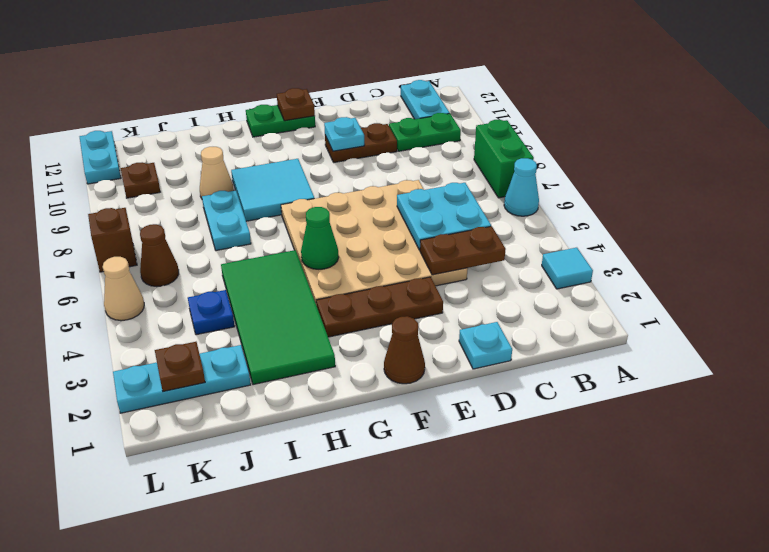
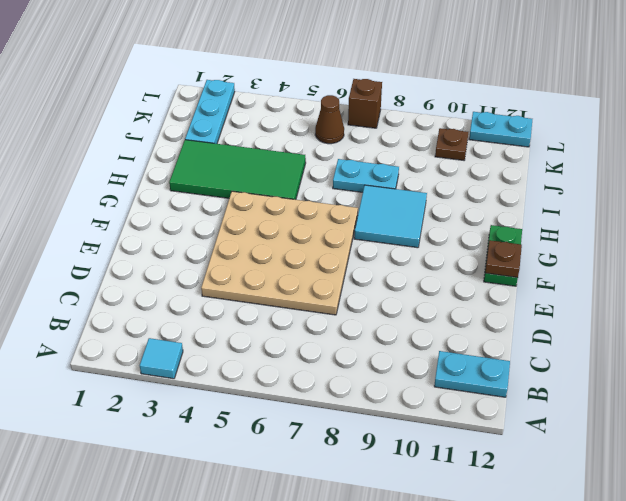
none -> cyan cone A6 level 1
none -> green brick A7:A8 level 1
none -> green plate B10:C10 level 1

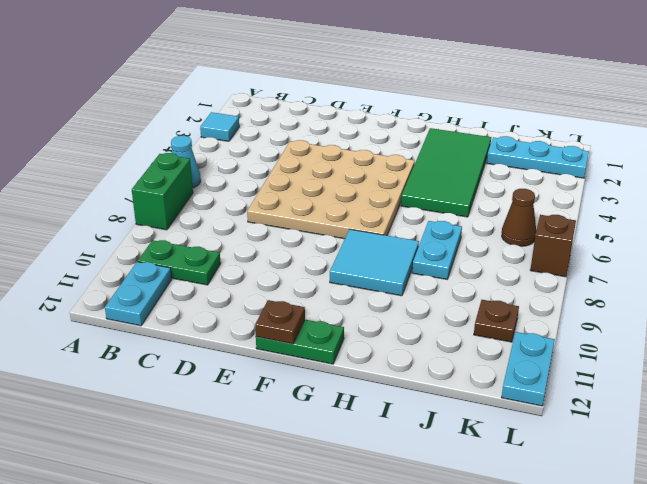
none -> cyan plate D1 level 1
none -> brown plate D10:E10 level 1
none -> brown plate E3:G3 level 1

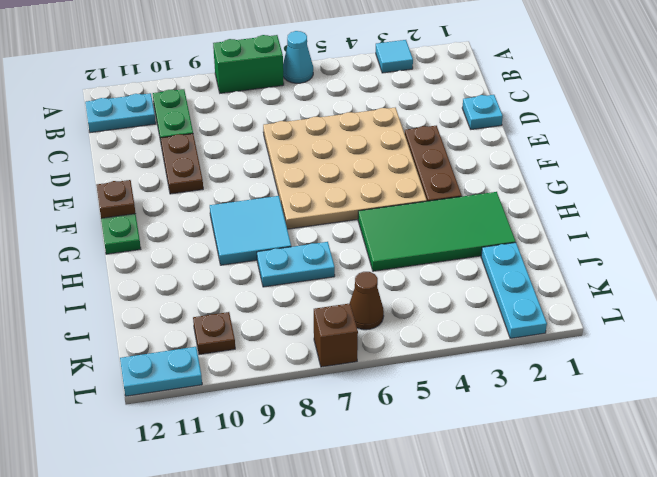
none -> brown cone F1 level 1
none -> tan cone I9 level 1
none -> blue plate J4 level 1

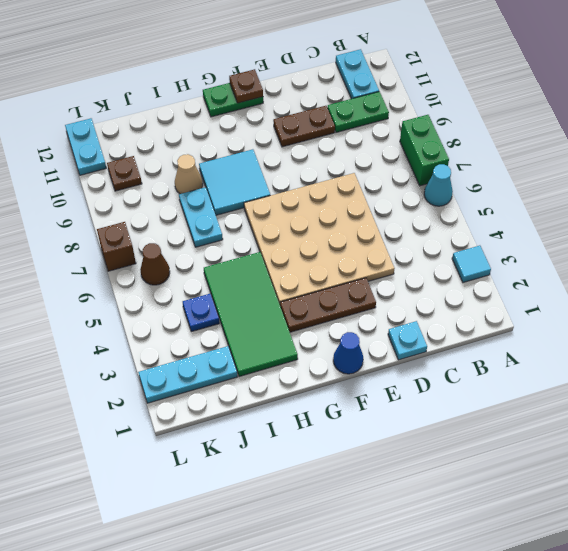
blue cone F1 level 1 -> brown cone F1 level 1
none -> tan cone L5 level 1
none -> brown plate C4:D4 level 2
none -> cyan plate C5:D6 level 2

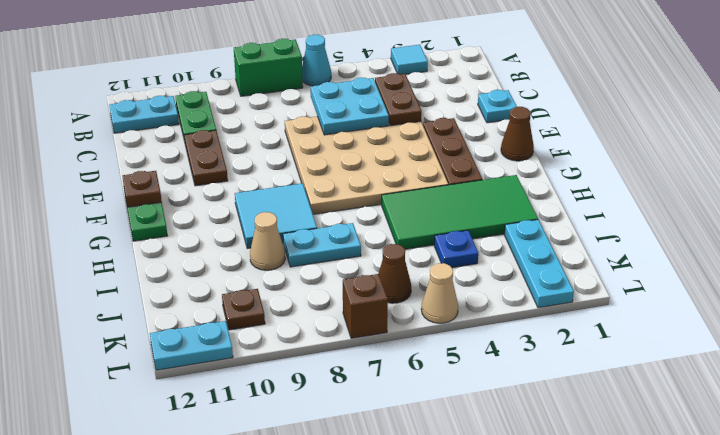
none -> cyan plate E10 level 2
none -> green cone G5 level 2
none -> brown plate K2 level 2

